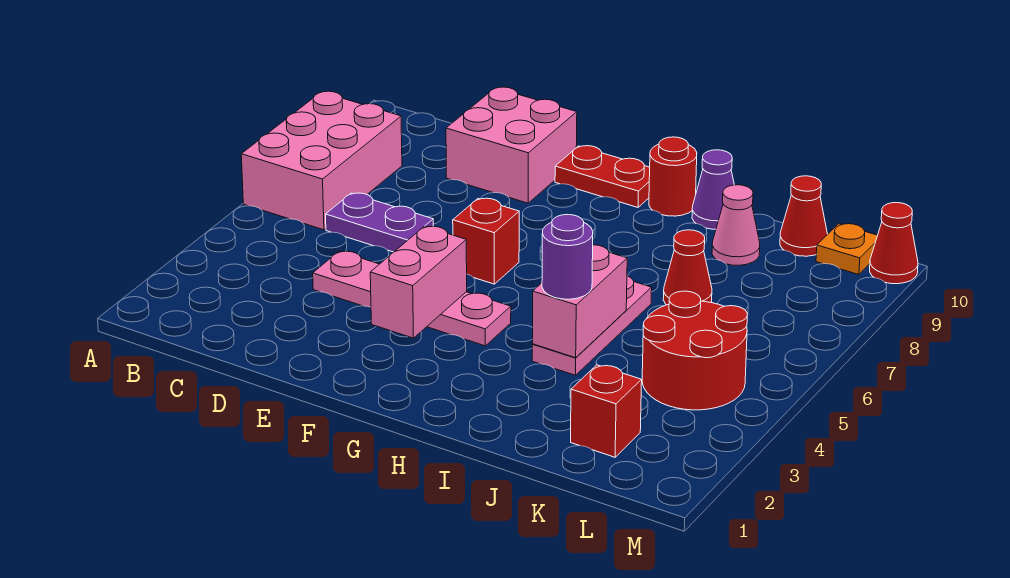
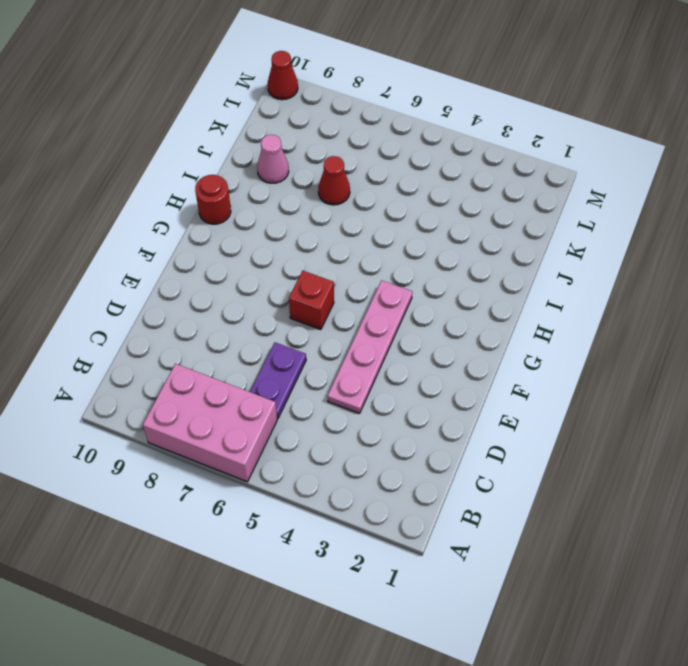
none -> pink brick D9:E10 level 1
none -> red plate F10:G10 level 1
none -> pink plate I4:I6 level 1

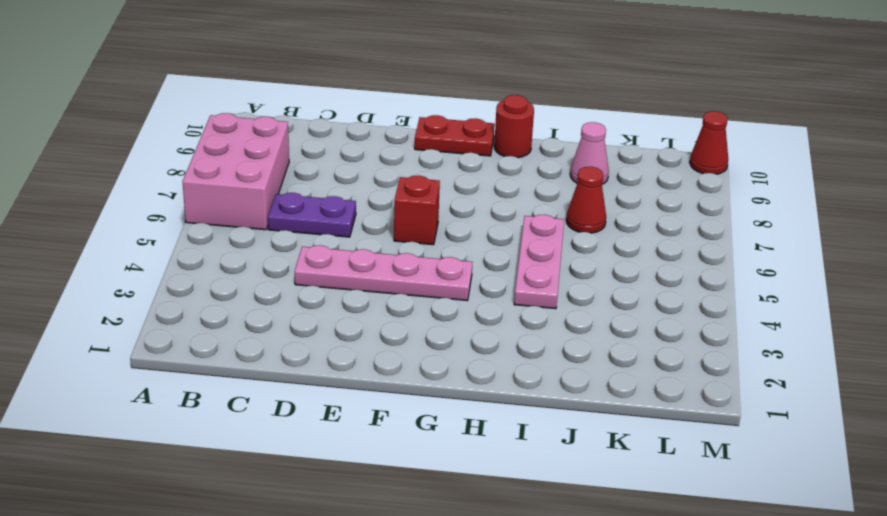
none -> pink brick D9:E10 level 1
none -> purple cone I10 level 1
none -> red brick K2 level 1

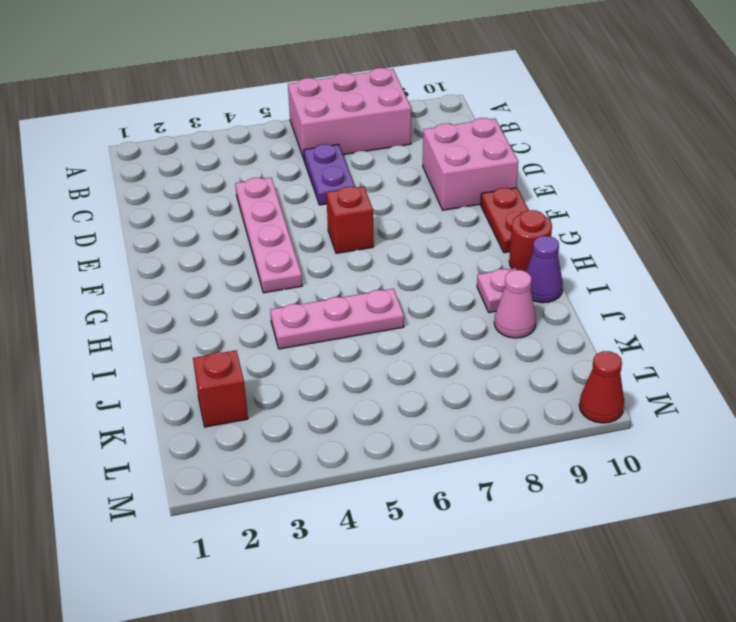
pink plate I9 level 1 -> none
none -> red cone J7 level 1
none -> red round brick K4:L5 level 1
none -> red cone K10 level 1

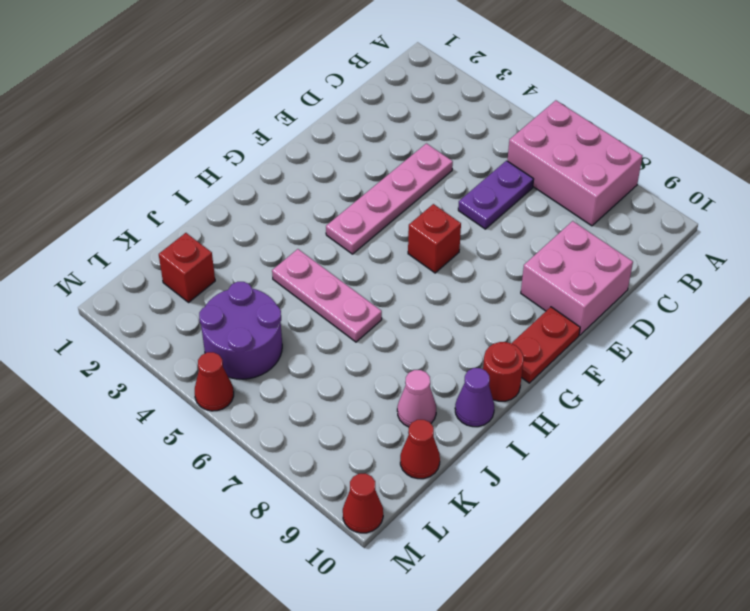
purple round brick K4:L5 level 1 -> red round brick K4:L5 level 1
red cone M5 level 1 -> red cone J7 level 1
none -> orange plate L10 level 1
none -> pink brick F3:F4 level 2
none -> pink brick I4:I5 level 2

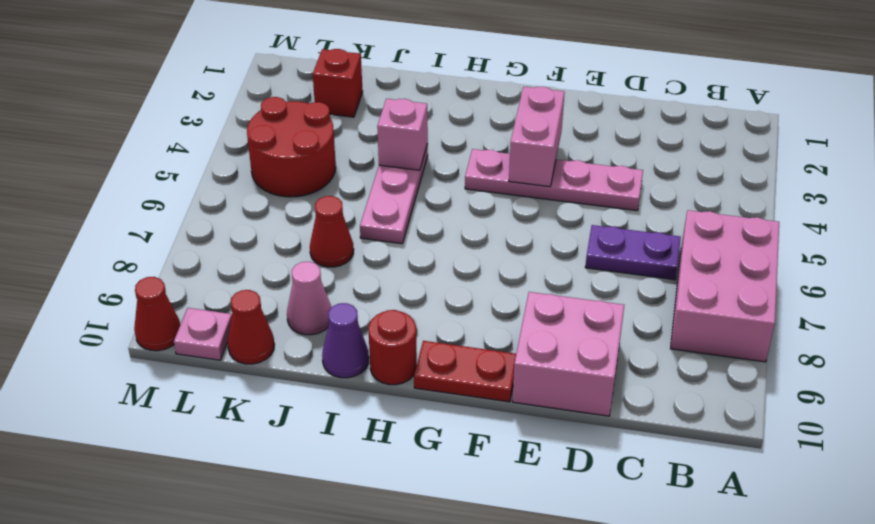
pink brick I4 level 2 -> pink brick I4:I5 level 2
pink plate L10 level 1 -> orange plate L10 level 1
none -> red brick F6 level 1
none -> purple round brick I4 level 3

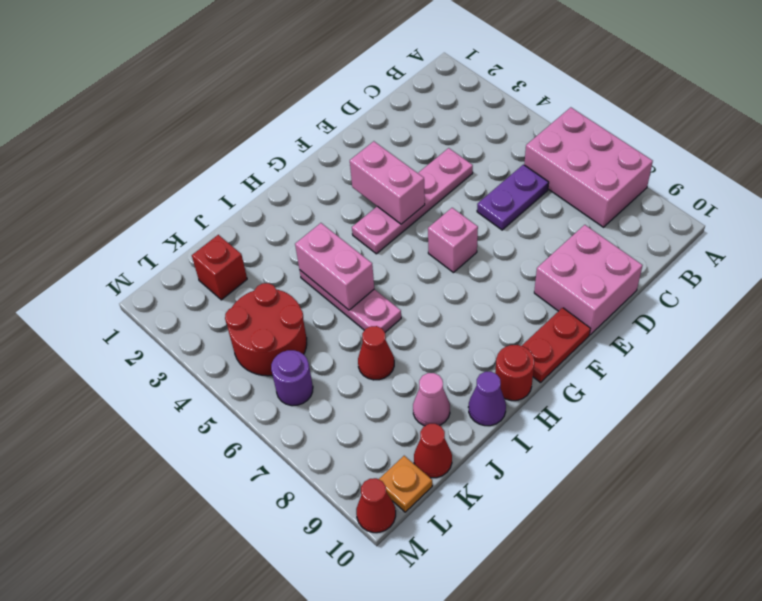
pink brick F6 level 1 -> red brick F6 level 1
purple round brick L6 level 1 -> purple round brick I4 level 3

